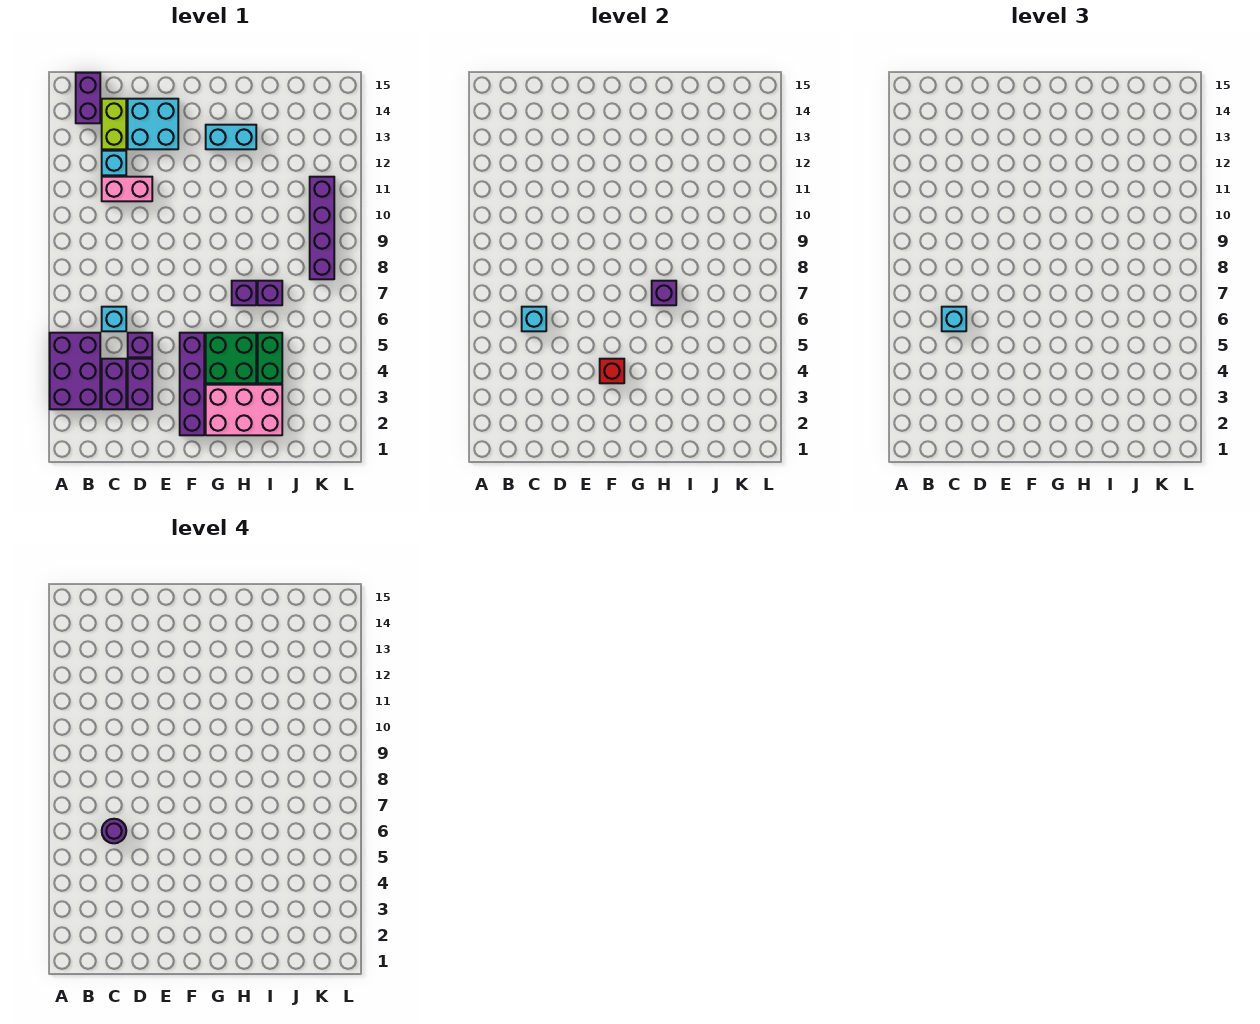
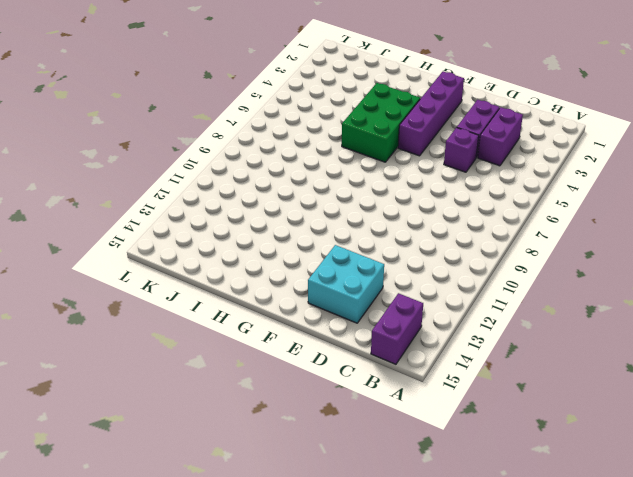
green brick G4:H6 level 1 -> green brick G4:H5 level 1
none -> purple brick A3:B5 level 1
none -> cyan brick C6 level 1
none -> pink brick C11:D11 level 1

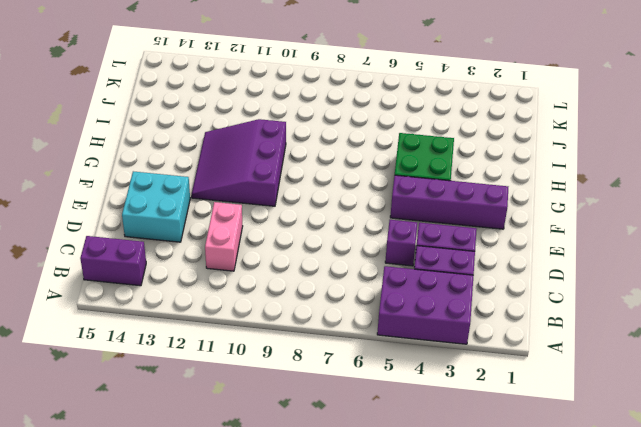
purple slope F10:H12 level 1 top 10 -> none
none -> cyan brick C6 level 1
none -> cyan brick C12 level 1
none -> lime brick C13:C14 level 1

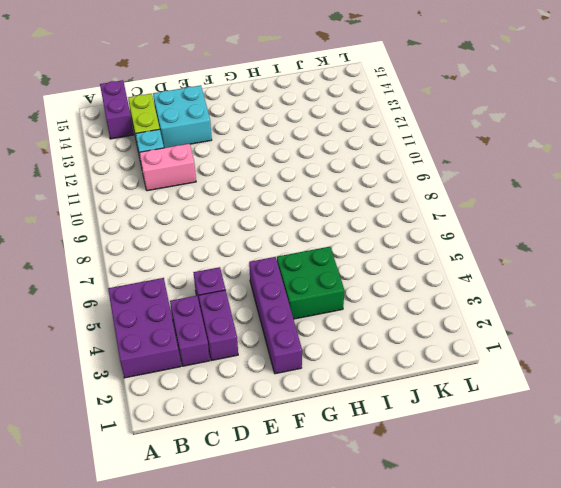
none -> cyan brick C6 level 1
none -> pink brick G2:I3 level 1
none -> cyan brick G13:H13 level 1

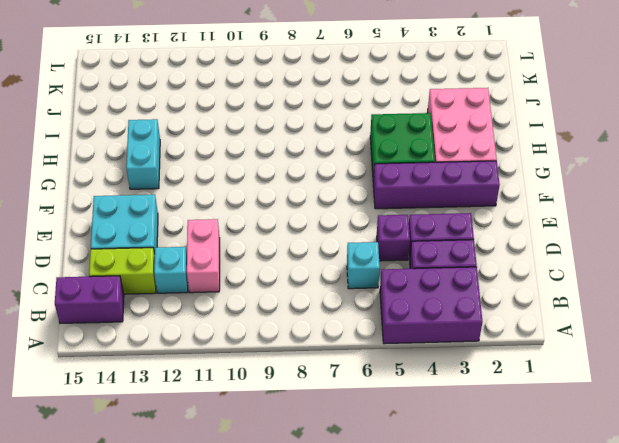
none -> purple brick H7 level 1
none -> green brick I4:I5 level 1
none -> purple brick I7 level 1

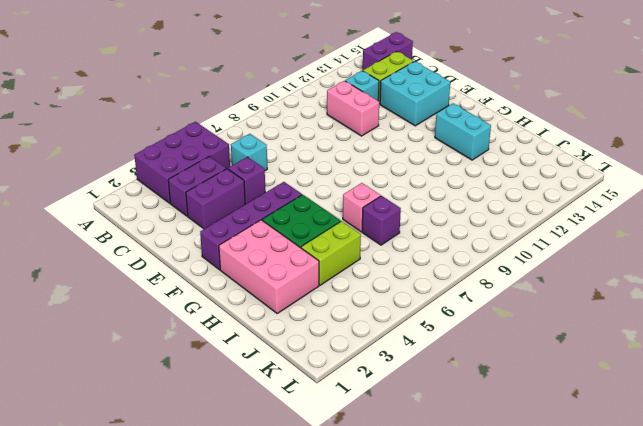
pink brick H7 level 1 -> purple brick H7 level 1
lime brick I4:I5 level 1 -> green brick I4:I5 level 1
none -> purple brick K8:K11 level 1
none -> cyan brick C6 level 2
none -> red brick F4 level 2

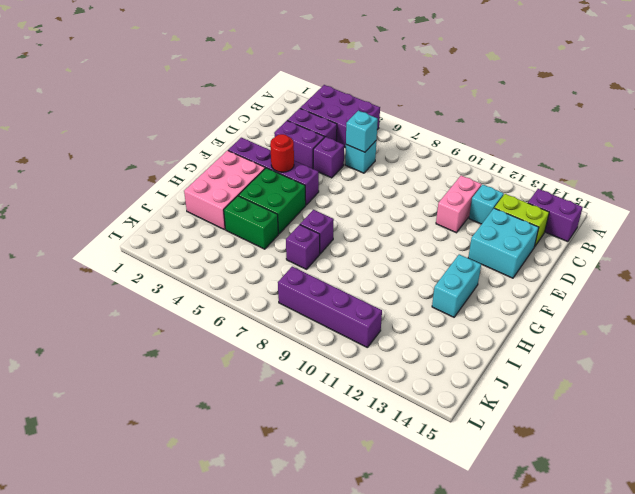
red round brick F4 level 2 -> red brick F4 level 2
none -> purple brick H7 level 2
none -> cyan brick C6 level 3
none -> purple round brick C6 level 4

